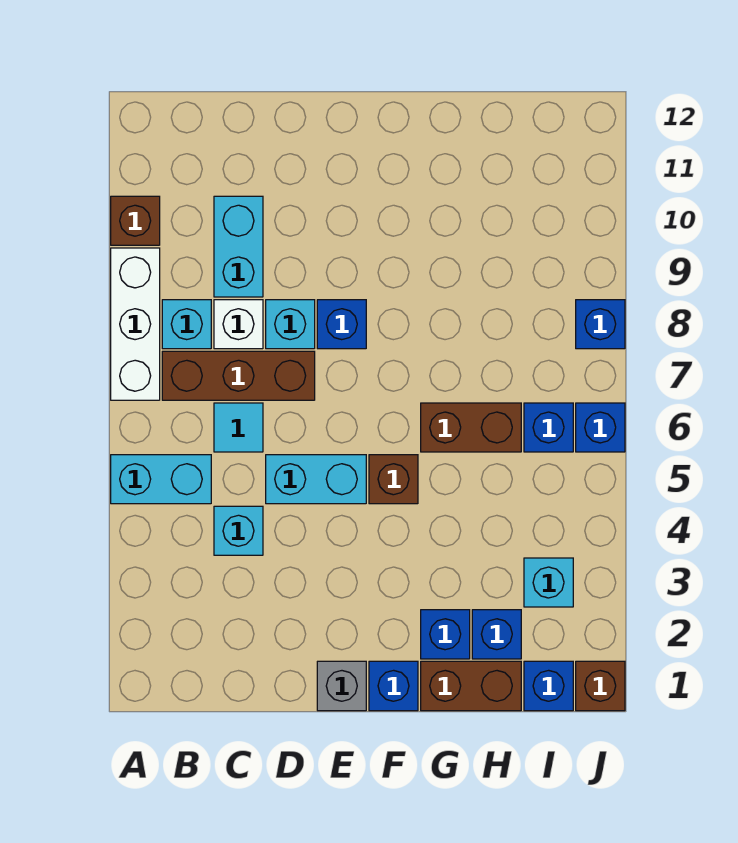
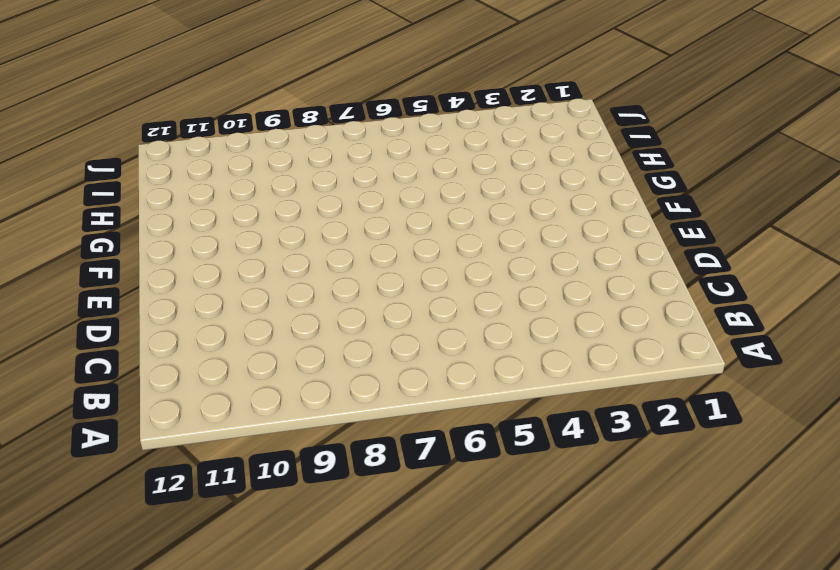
none -> cyan brick A5:B5 level 1
none -> white brick A7:A9 level 1
none -> brown brick A10 level 1

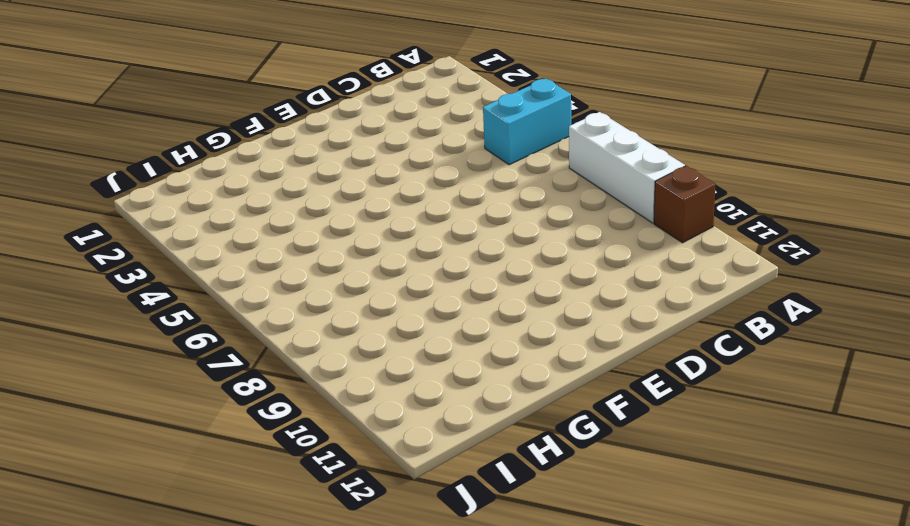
none -> brown brick B7:D7 level 1
none -> cyan brick B8 level 1
none -> cyan brick C4 level 1

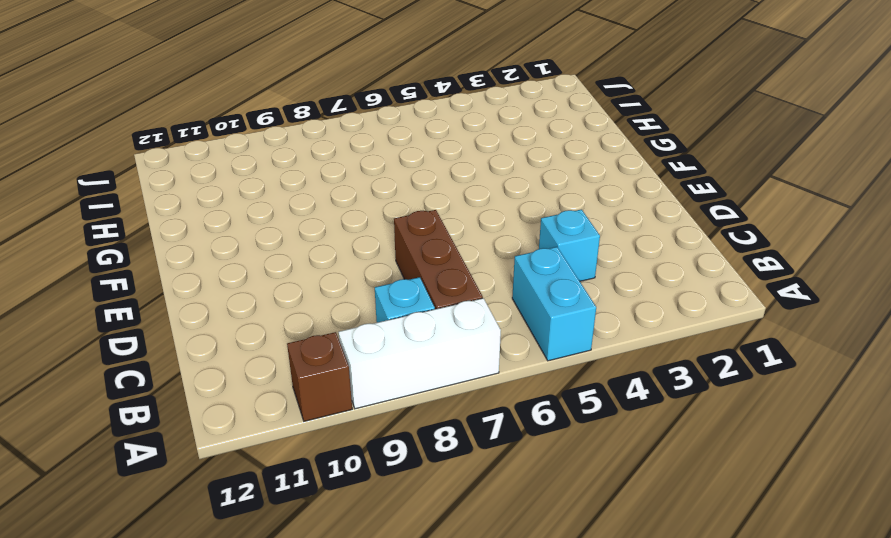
none -> cyan tile C6 level 1
none -> white brick C8 level 1
none -> cyan brick C9:C10 level 1

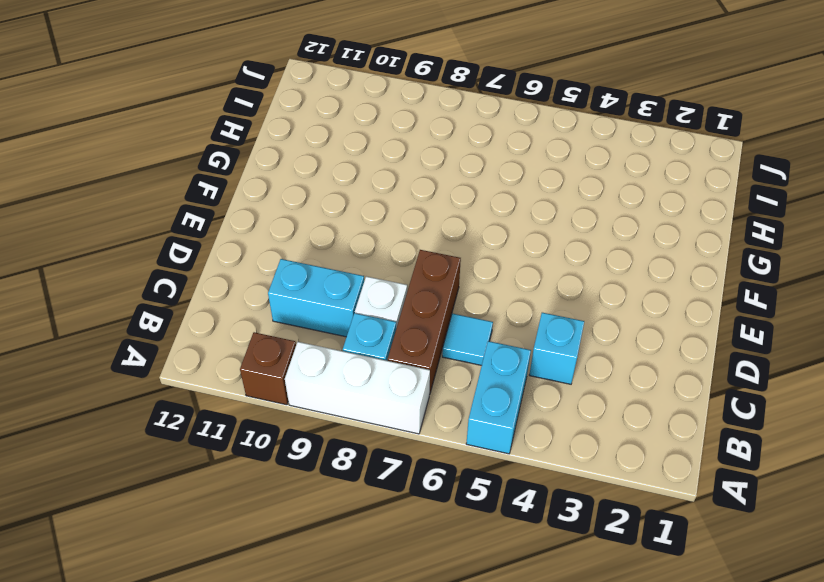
none -> cyan brick D5:E5 level 1
none -> cyan brick D8 level 1
none -> grey brick E1 level 1

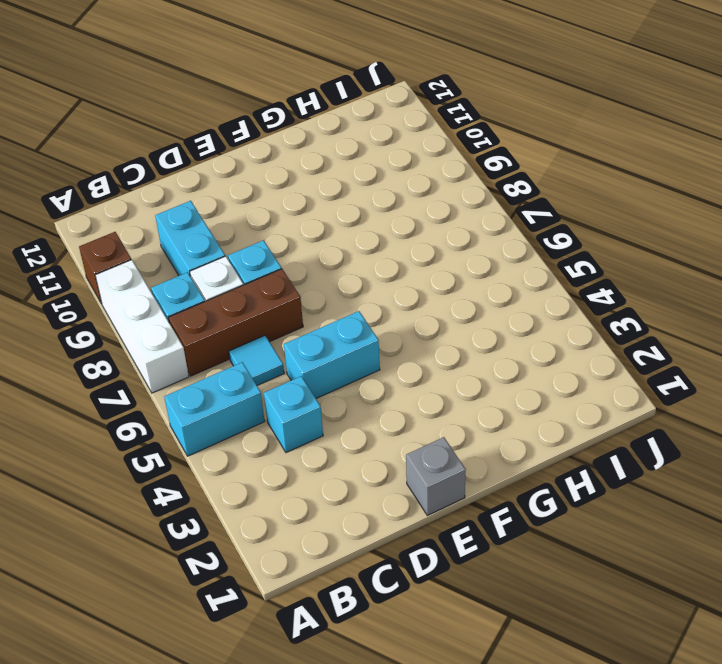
none -> blue brick E8 level 1
none -> blue brick F1 level 1
none -> brown brick F5 level 1

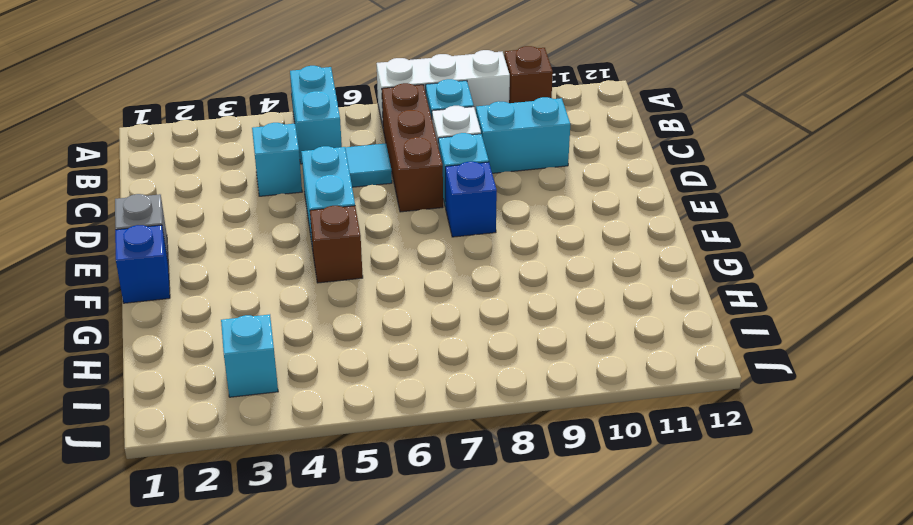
none -> brown brick G1:H1 level 1
none -> blue brick G2 level 1
none -> brown brick G6:H6 level 1

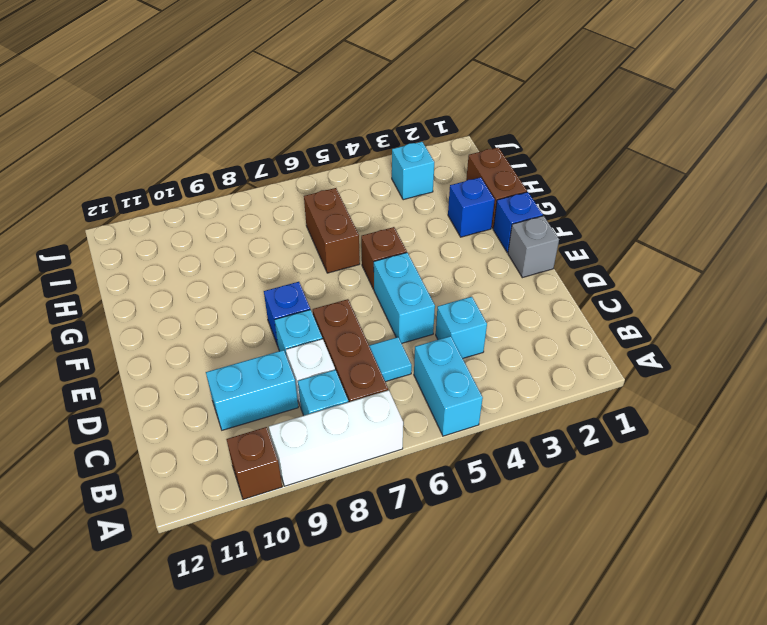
none -> blue brick H2 level 1
none -> blue brick I1 level 1
none -> blue brick I6 level 1

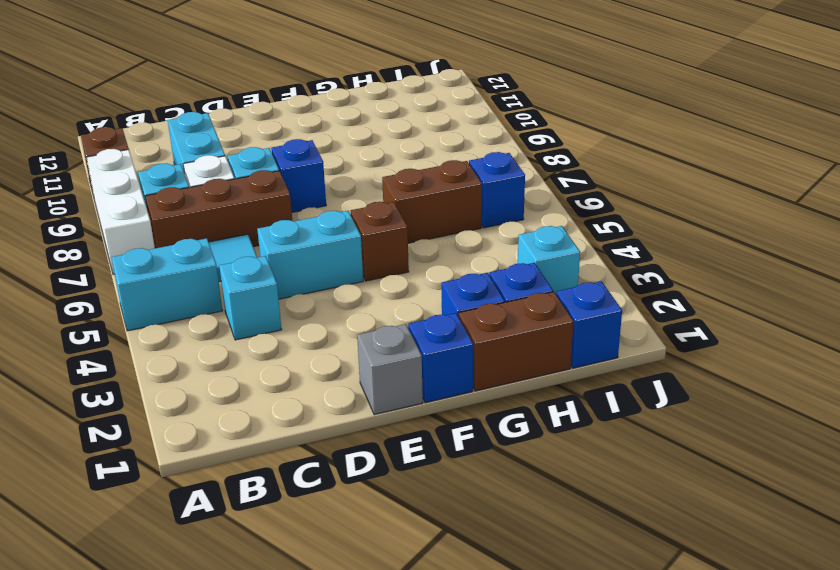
none -> brown brick J1 level 1
none -> blue brick J6 level 1
none -> blue brick J8 level 1

